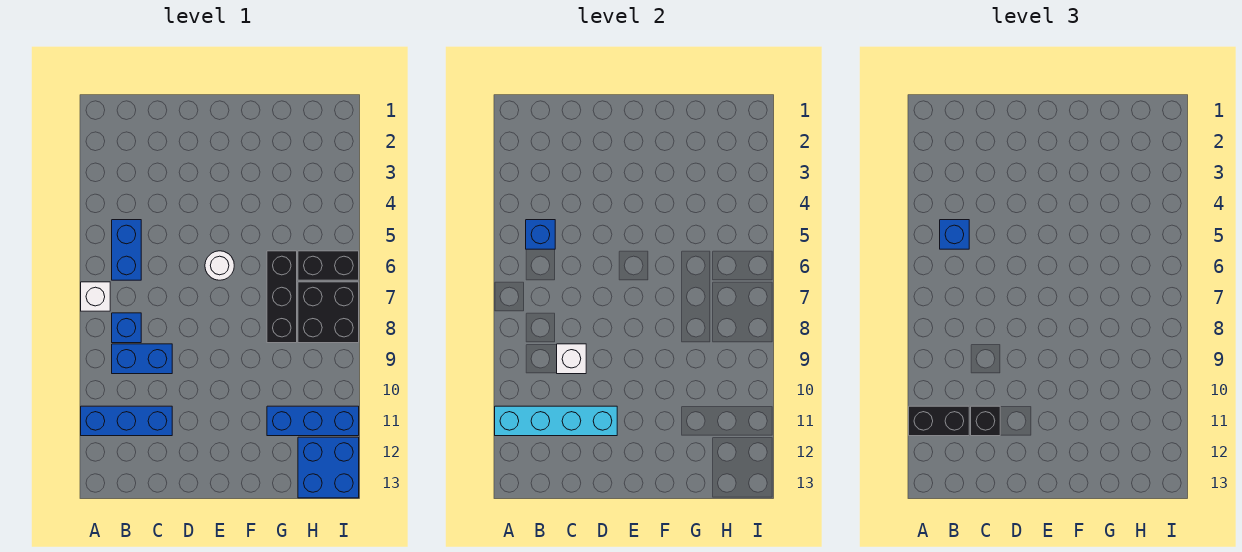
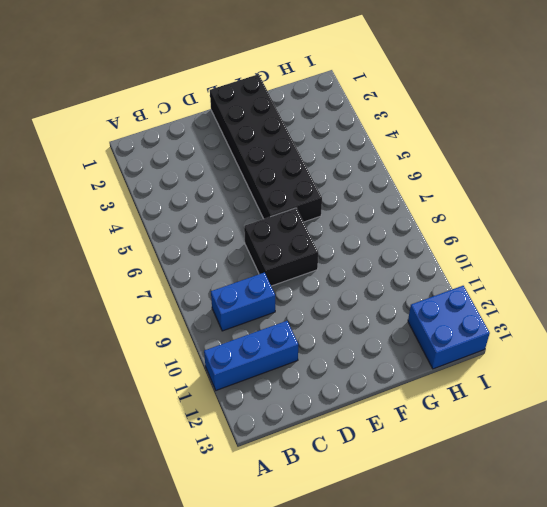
black brick D7:E8 level 1 -> black brick H7:I8 level 1
black brick E1:F6 level 1 -> white round brick E6 level 1
none -> white brick A7 level 1
none -> blue brick B5:B6 level 1
none -> blue brick B8 level 1

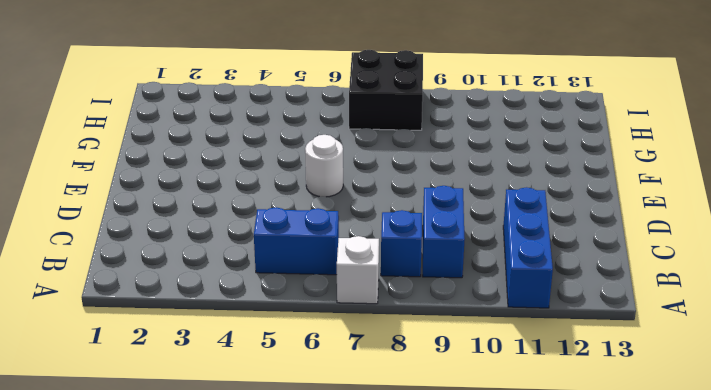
none -> black brick G6:G8 level 1
none -> blue brick G11:I11 level 1
none -> black brick H6:I6 level 1

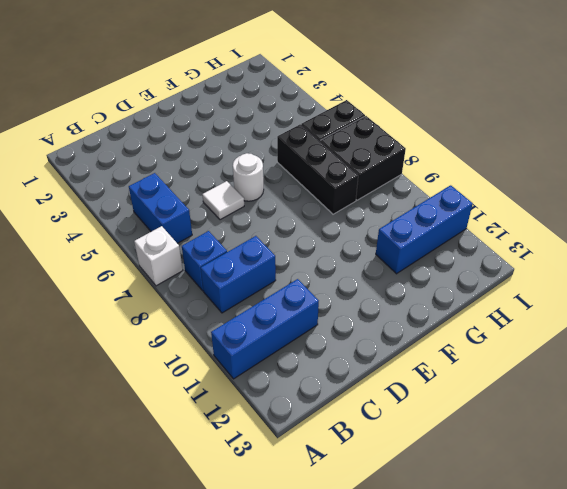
white tile D6 level 1 -> none
none -> blue brick H12:I13 level 1
none -> cyan brick A11:D11 level 2
none -> blue brick B5 level 2

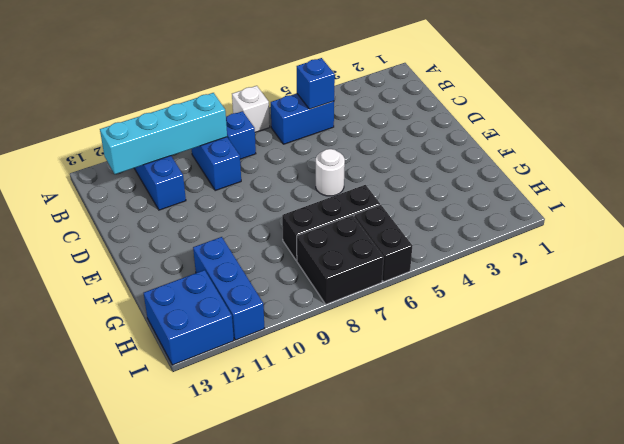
cyan brick B9:B12 level 2 -> cyan brick A11:D11 level 2
none -> white brick C9 level 2
none -> black brick A11:B11 level 3
none -> blue brick B5 level 3

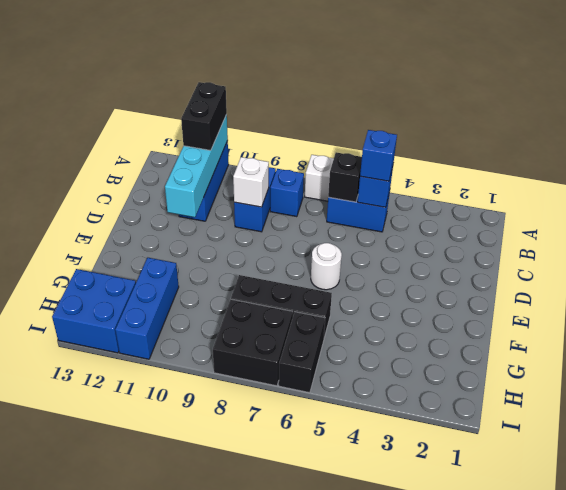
black brick B6 level 2 -> black brick C11 level 3

